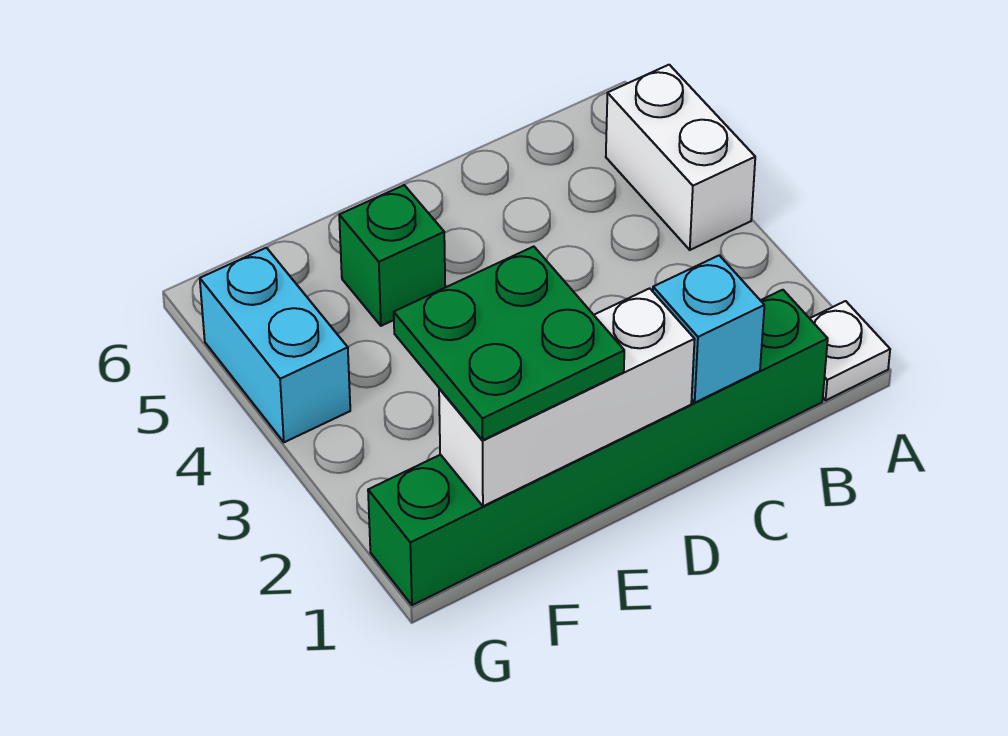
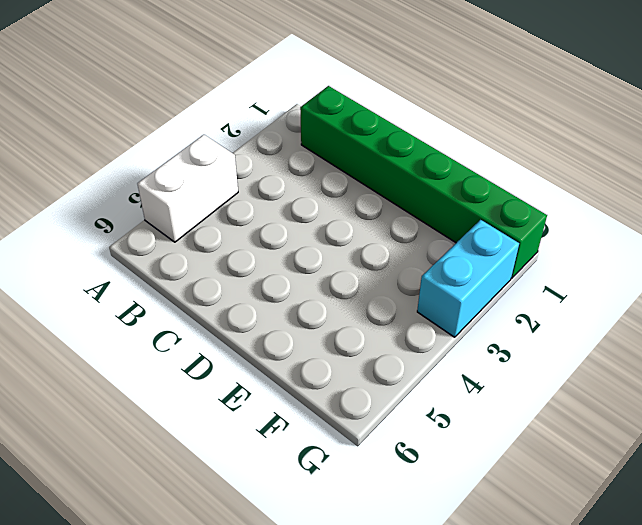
cyan brick G2:G3 level 1 -> cyan brick G4:G5 level 1
none -> white plate A1 level 1
none -> green brick E5 level 1

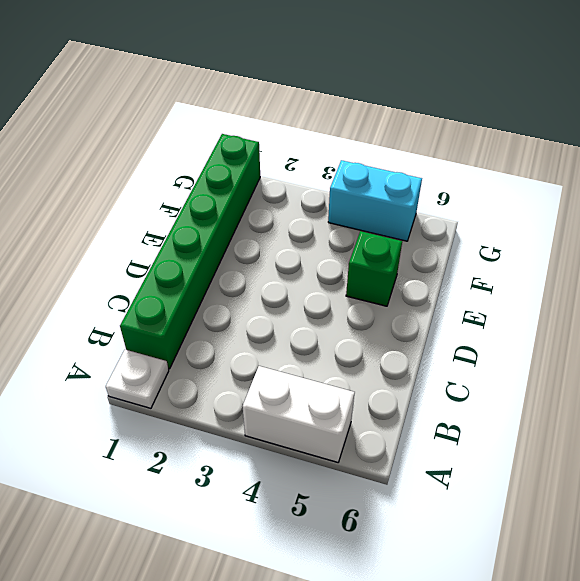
none -> cyan brick C1 level 2
none -> white brick D1:F1 level 2

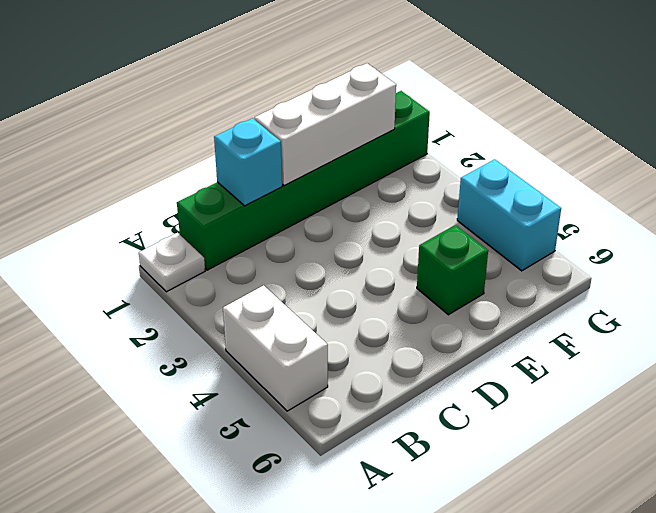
none -> green plate E1:F2 level 3

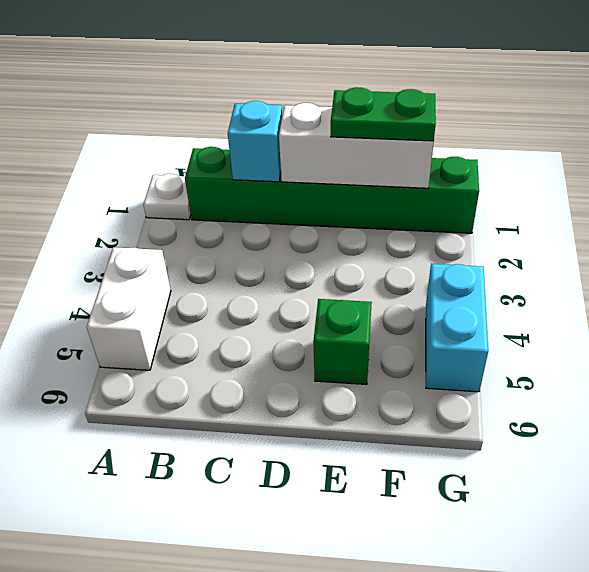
green plate E1:F1 level 3 -> green plate E1:F2 level 3

